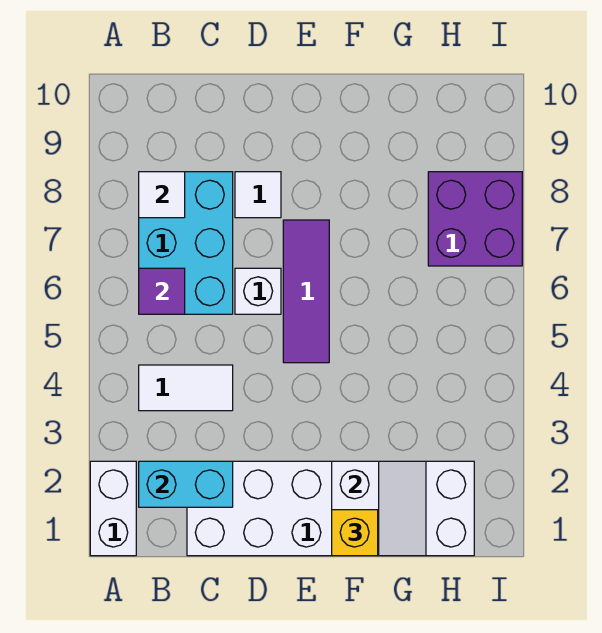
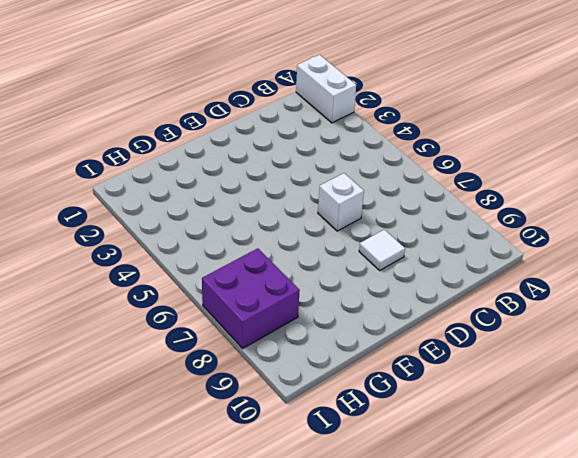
none -> white tile B4:C4 level 1
none -> cyan brick B6:C8 level 1
none -> white brick C1:H2 level 1

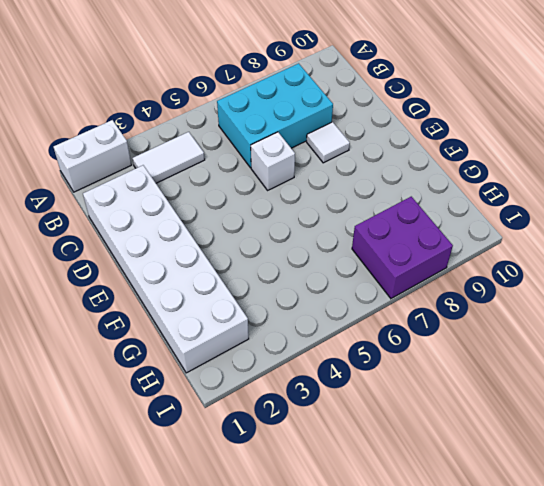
white tile B3:B4 level 1 -> white tile B4:C4 level 1
none -> purple tile E5:E7 level 1
none -> cyan brick B2:C2 level 2
none -> purple tile B6 level 2

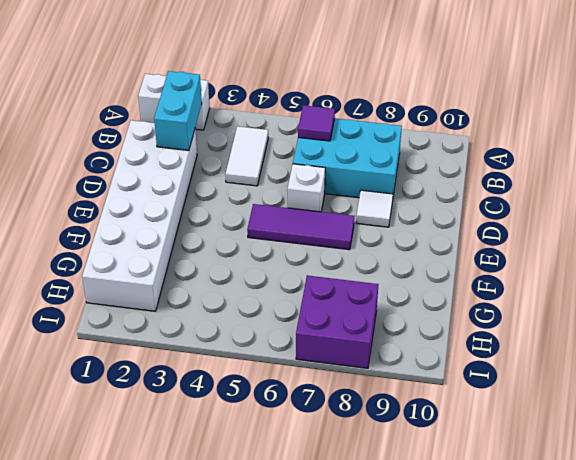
none -> white tile B8 level 2
none -> white slope F1:G2 level 2 top F
none -> yellow brick F1 level 3

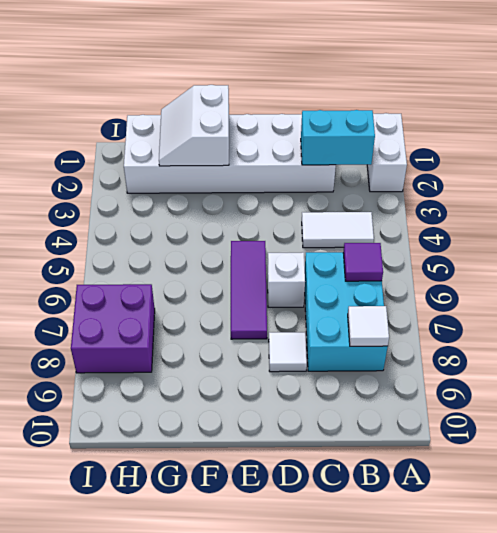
none -> yellow brick F1 level 3

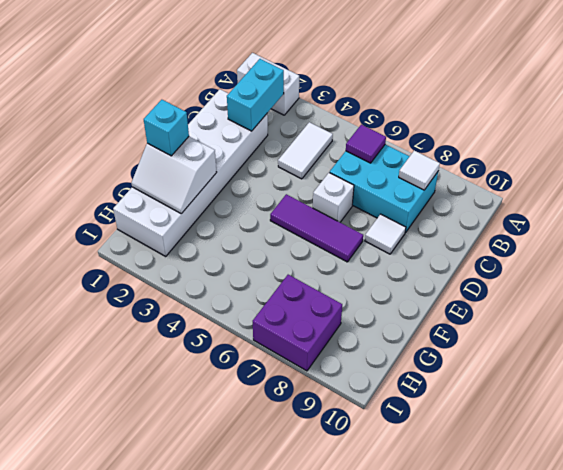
cyan brick F1 level 3 -> yellow brick F1 level 3

